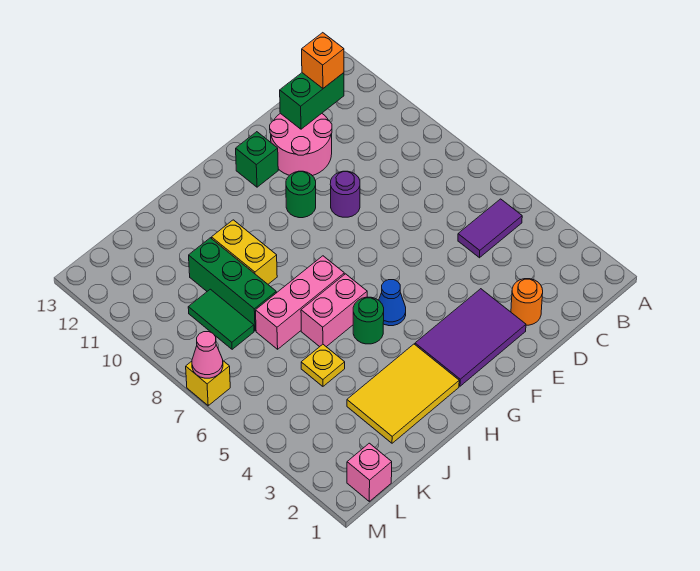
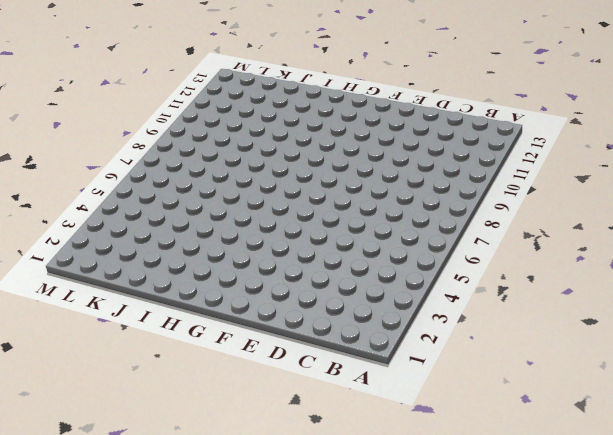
none -> purple tile B5:C5 level 1
none -> orange round brick D2 level 1
none -> pink round brick D11:E12 level 1

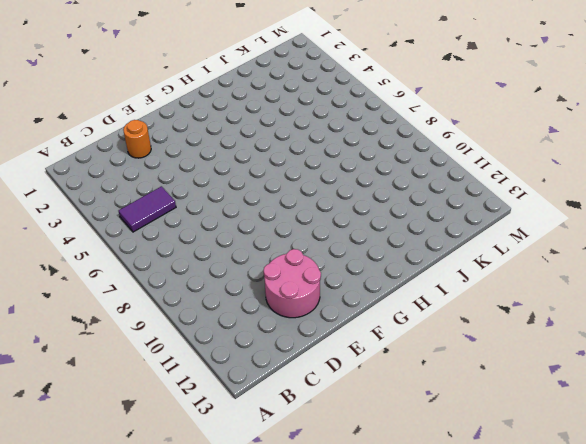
none -> purple tile E2:G3 level 1
none -> purple round brick E9 level 1
none -> green round brick F10 level 1

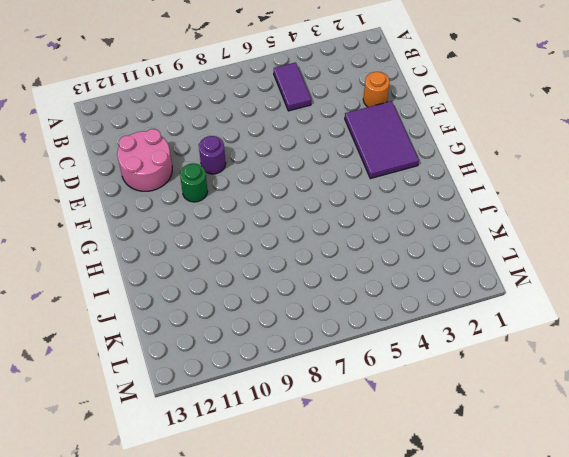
none -> green brick F12 level 1
none -> blue cone G5 level 1
none -> yellow tile H2:J3 level 1

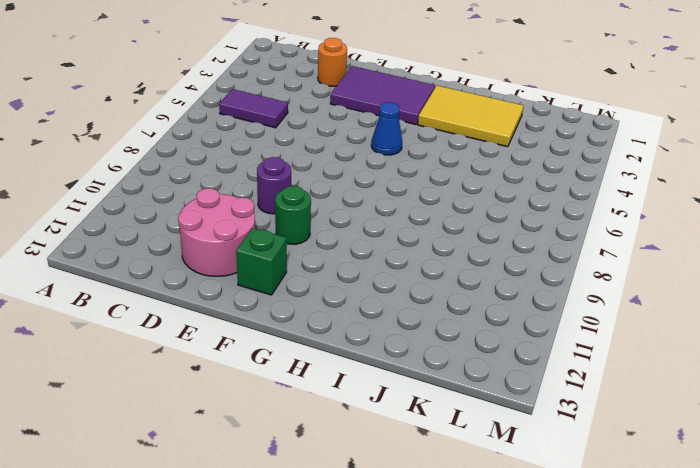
none -> green round brick H5 level 1
none -> pink brick H6:I6 level 1
none -> pink brick H7:J7 level 1

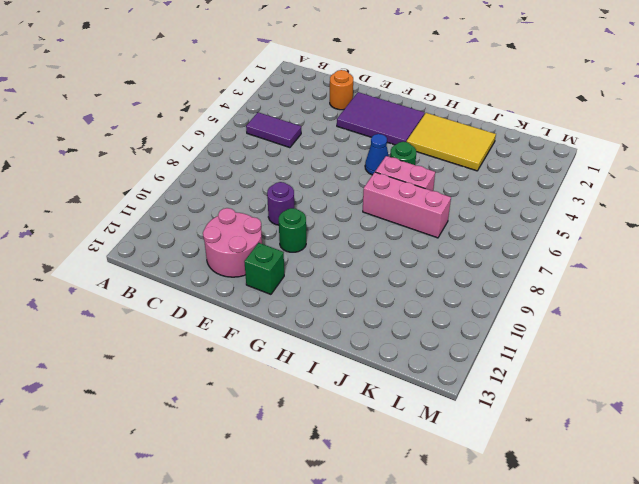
none -> yellow brick I9:I10 level 1
none -> yellow plate J5 level 1
none -> green brick J8:J10 level 1

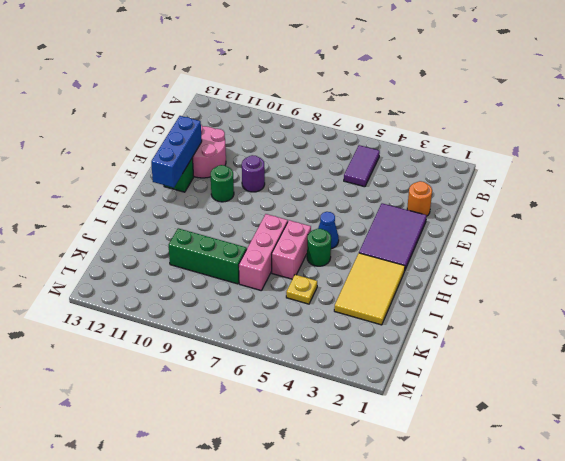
blue brick E12:G12 level 2 -> none
none -> yellow brick I9:I10 level 1
none -> green tile K8:K9 level 1
none -> pink brick L1 level 1

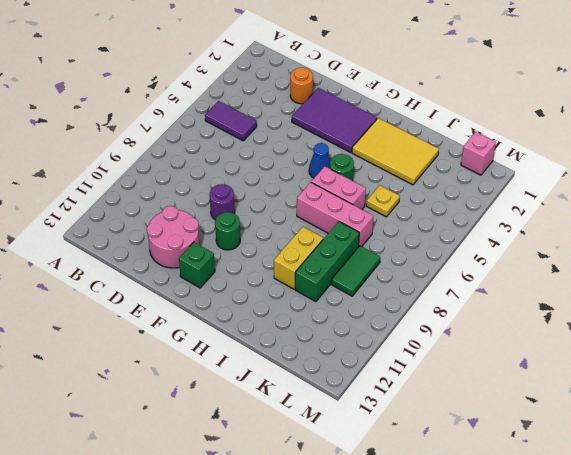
none -> yellow brick M7 level 1
none -> green brick C12:D12 level 2
none -> pink cone M7 level 2

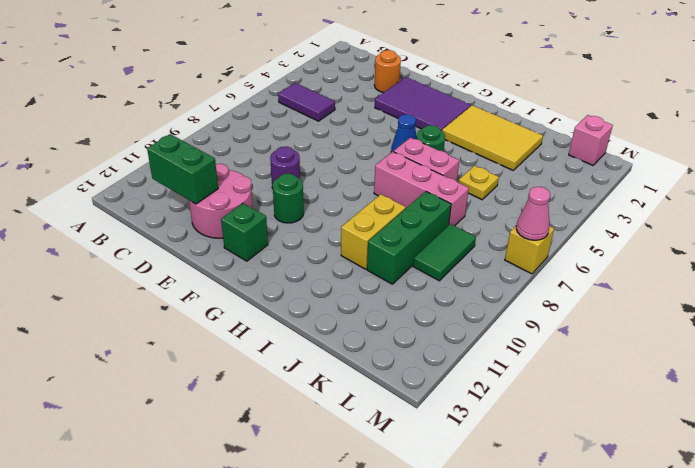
none -> orange brick C12 level 3

